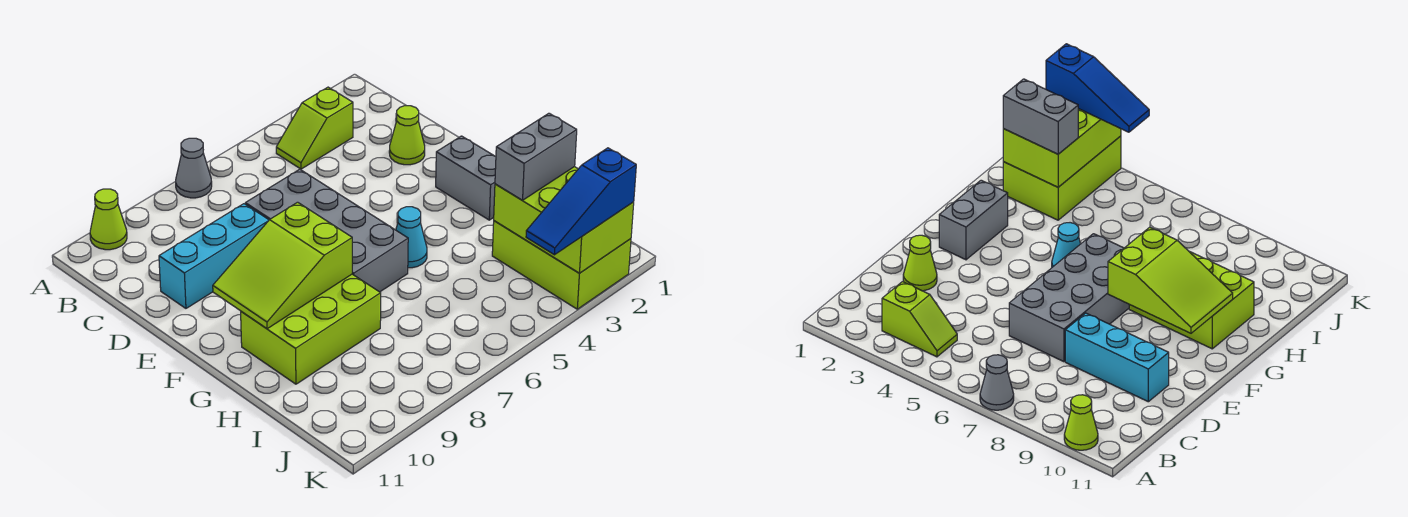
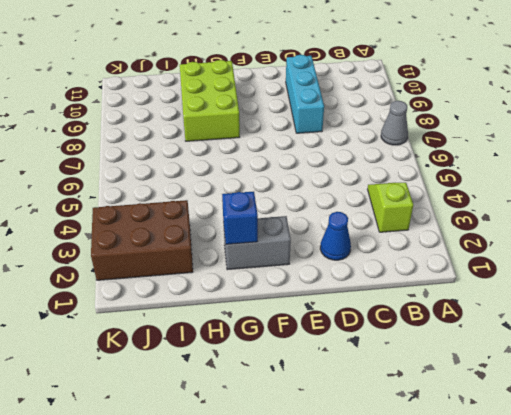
blue cone D2 level 1 -> lime cone D2 level 1
blue brick G2 level 2 -> none
brown brick I2:K3 level 1 -> lime brick I2:K3 level 1
none -> lime cone A10 level 1
none -> grey brick D6:G7 level 1
none -> cyan cone G5 level 1

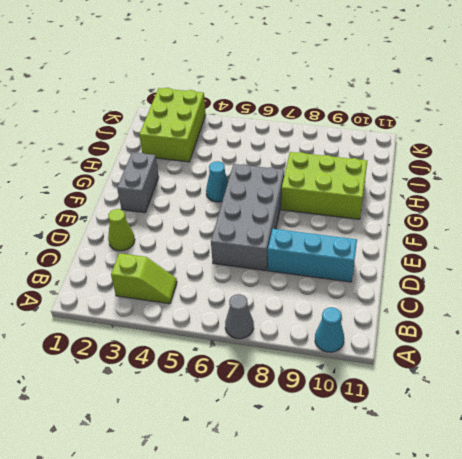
cyan cone A10 level 1 -> lime cone A10 level 1
none -> lime slope F8:G10 level 2 top 8
none -> lime brick I2:K3 level 2
none -> grey brick I2:I3 level 3

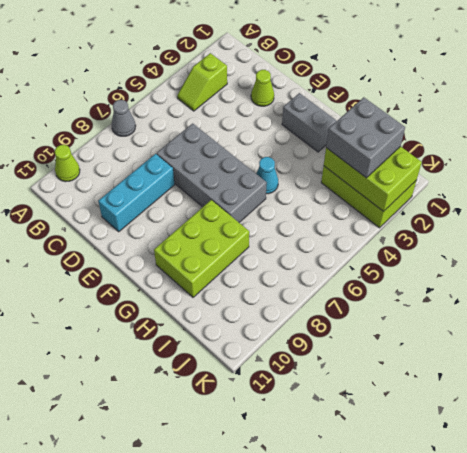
grey brick I2:J3 level 3 -> grey brick I2:I3 level 3
none -> lime slope F8:G10 level 2 top 8
none -> blue slope K2:K4 level 3 top 2

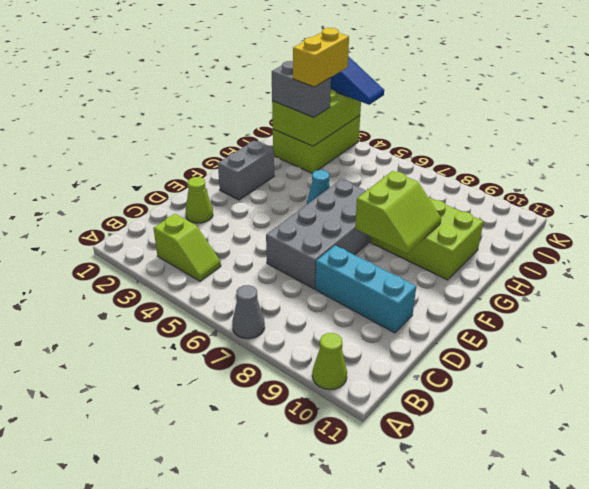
lime slope F8:G9 level 2 top 8 -> lime slope F8:G10 level 2 top 8
yellow brick I3:J3 level 4 -> none

